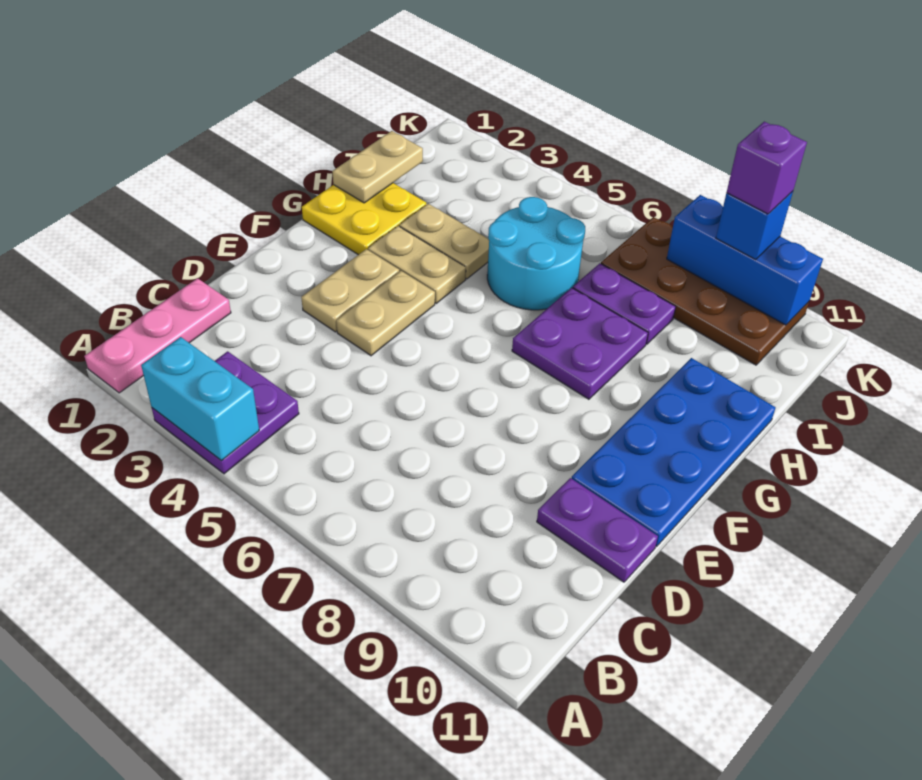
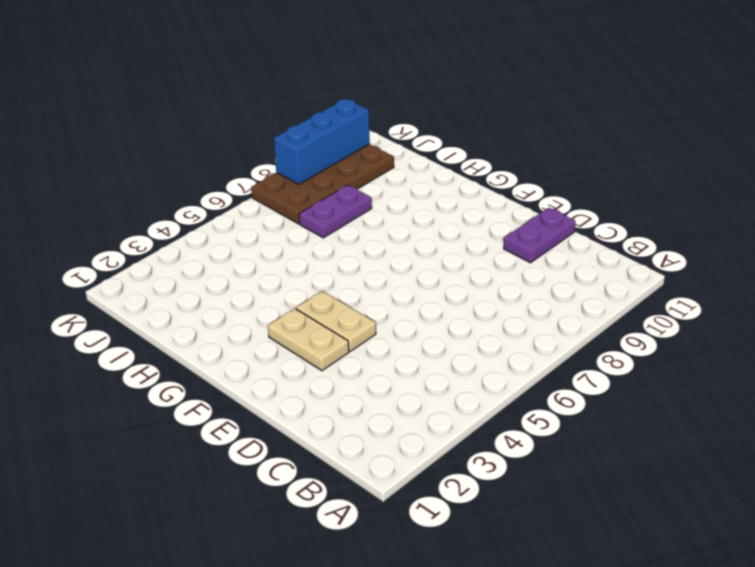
none -> pink plate A1:C1 level 1
none -> purple plate A3:B4 level 1
none -> blue plate E10:H11 level 1

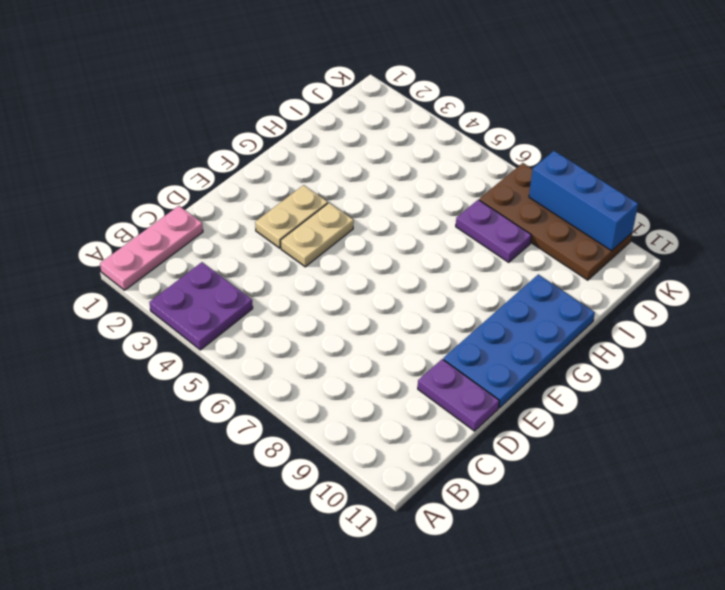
none -> yellow plate G1:H2 level 1
none -> tan plate G3:G4 level 1
none -> purple plate G7:H8 level 1

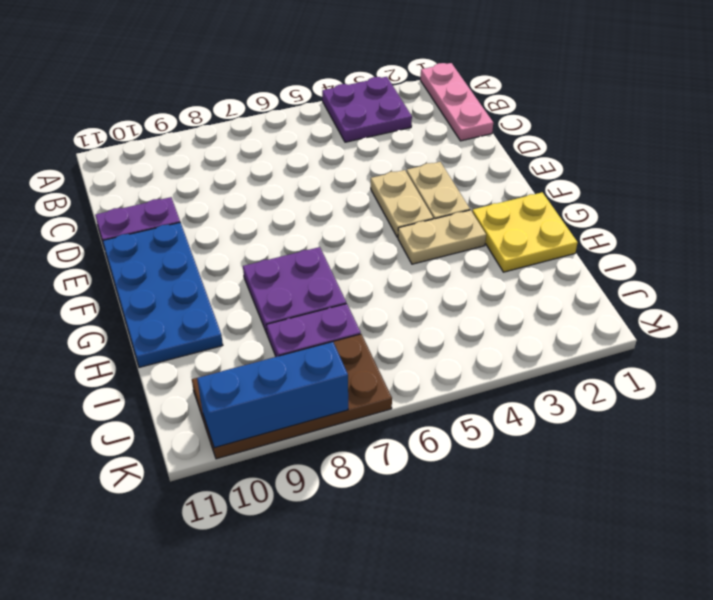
none -> tan plate H3:H4 level 1
none -> cyan round brick H5:I6 level 1
none -> cyan brick A3:A4 level 2

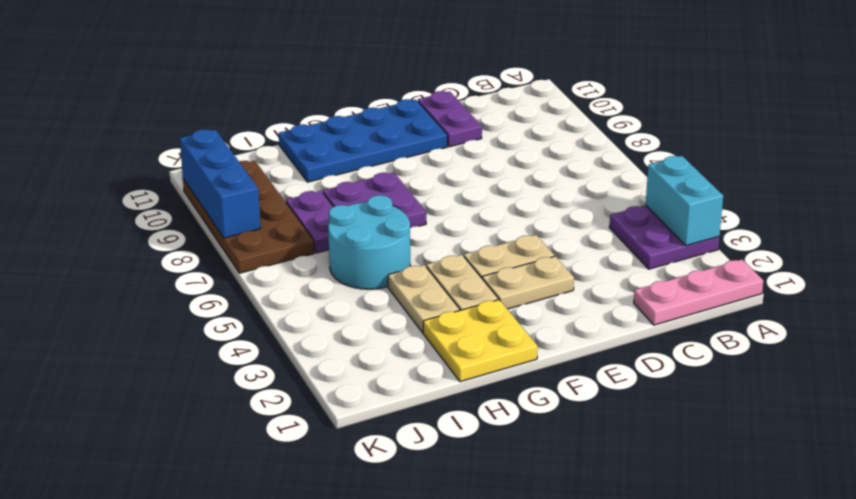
none -> tan plate H1:I1 level 2
none -> blue brick K9 level 3
none -> purple brick K9 level 4

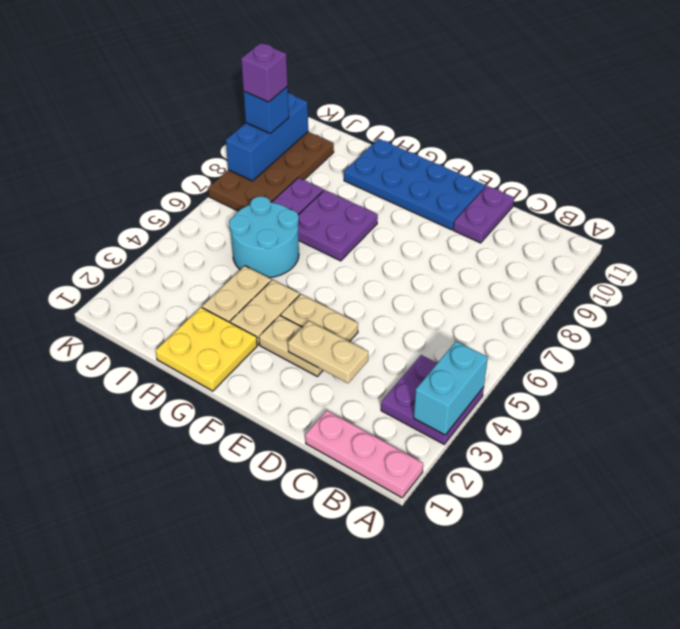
tan plate D3:E3 level 2 -> tan plate H1:I1 level 2

